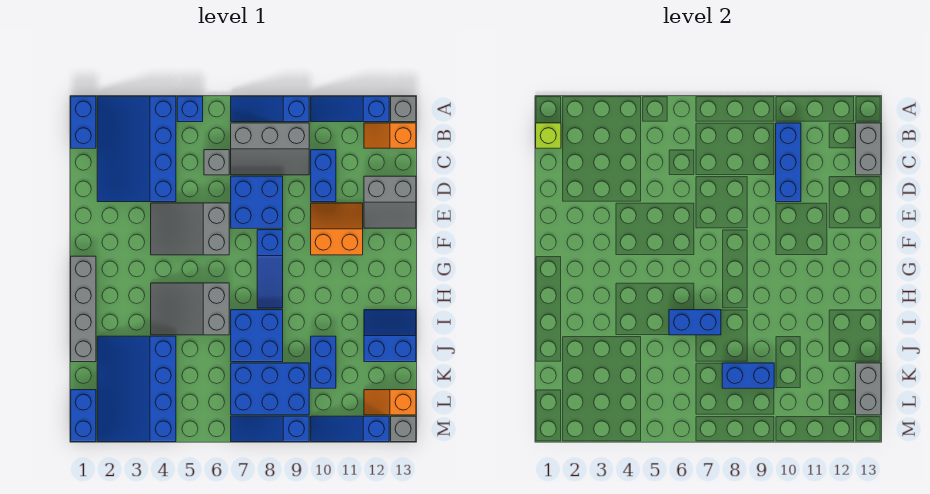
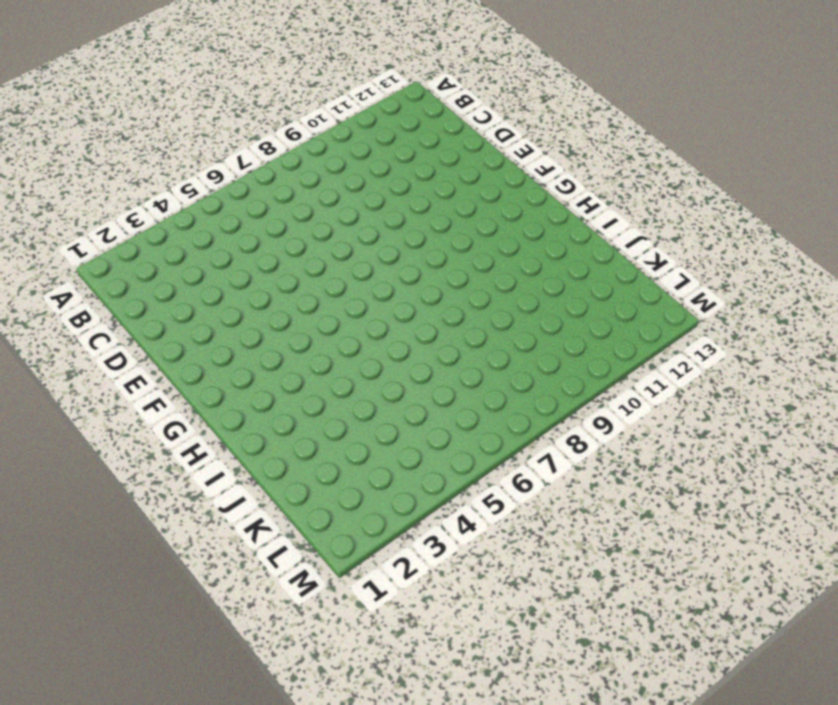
none -> blue brick A1:B1 level 1
none -> blue slope A2:D4 level 1 top 4
none -> blue brick A5 level 1
none -> blue slope A7:A9 level 1 top 9

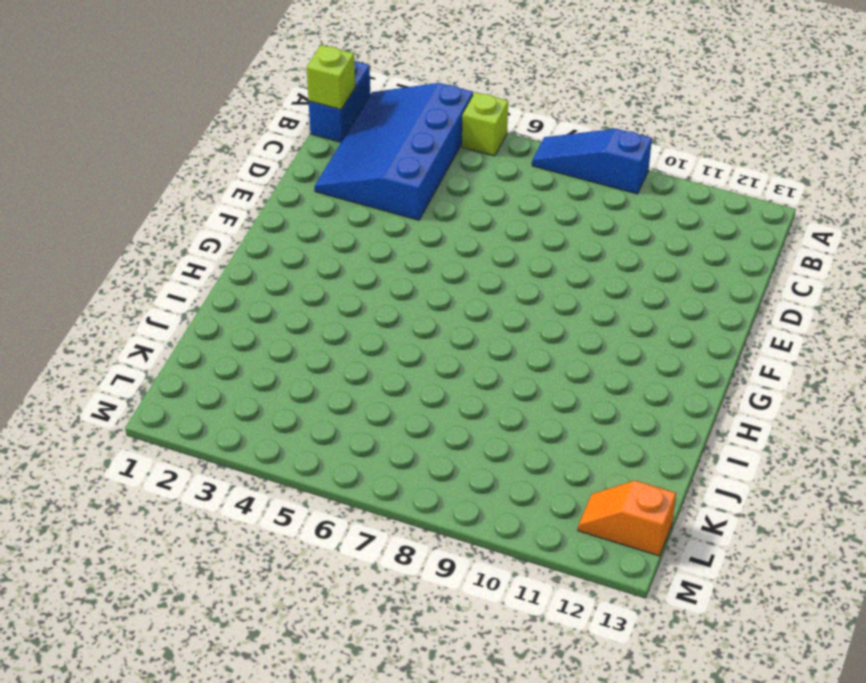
lime brick A5 level 1 -> blue brick A5 level 1
none -> blue slope A10:A12 level 1 top 12
none -> grey brick A13 level 1
none -> grey slope B7:C9 level 1 top B
none -> orange slope B12:B13 level 1 top 13

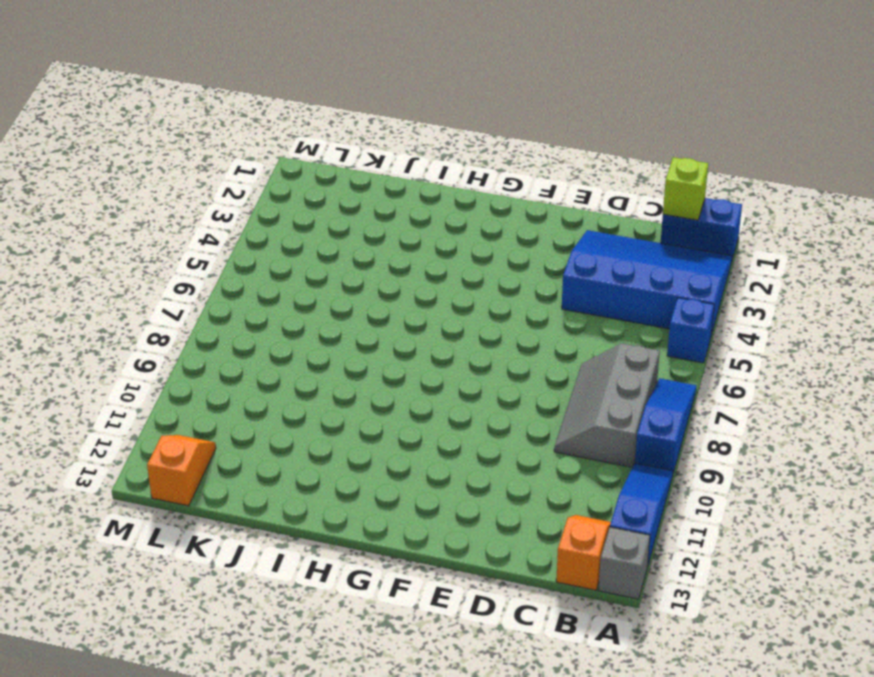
none -> grey brick C6 level 1
none -> blue brick C10:D10 level 1
none -> blue brick D7:E8 level 1
none -> grey slope D12:E13 level 1 top D

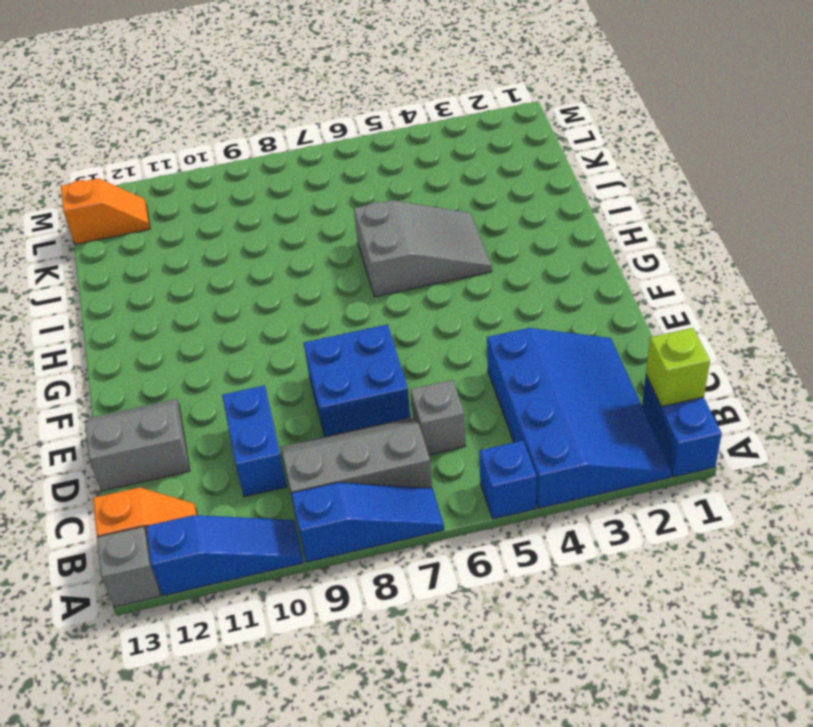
none -> grey slope E4:F6 level 1 top 6
none -> orange slope E10:F11 level 1 top F
none -> blue slope F8:H8 level 1 top F
none -> grey brick G1:J1 level 1

